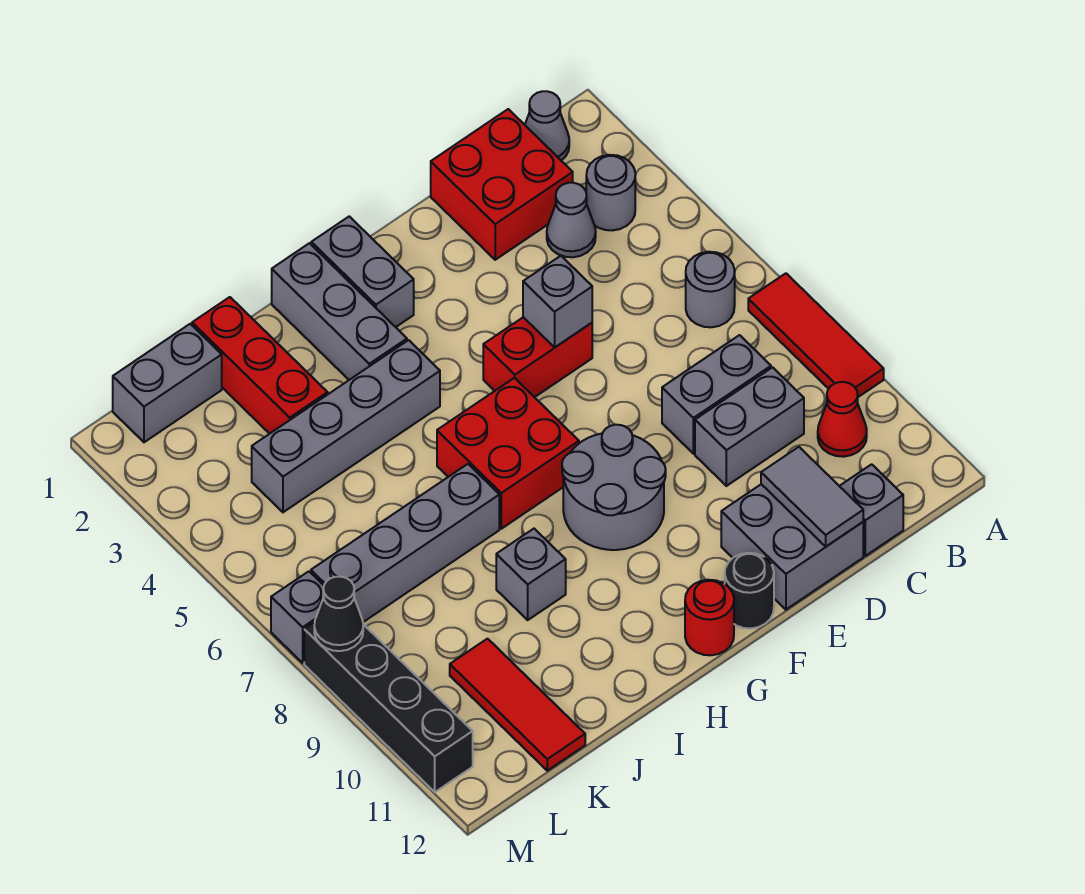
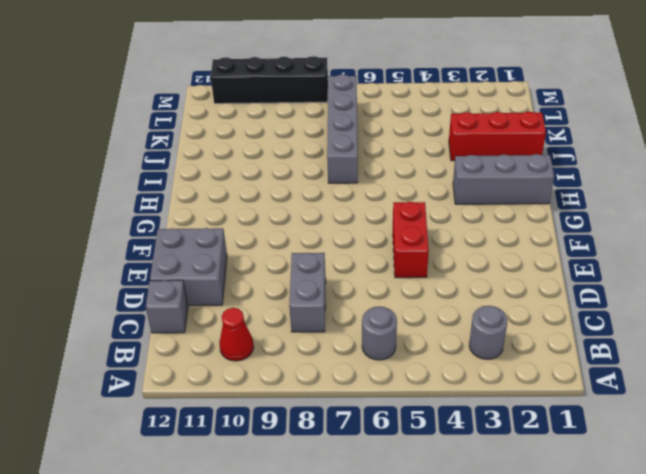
none -> red tile A7:A9 level 1
none -> grey cone B1 level 1
none -> red brick C1:D2 level 1

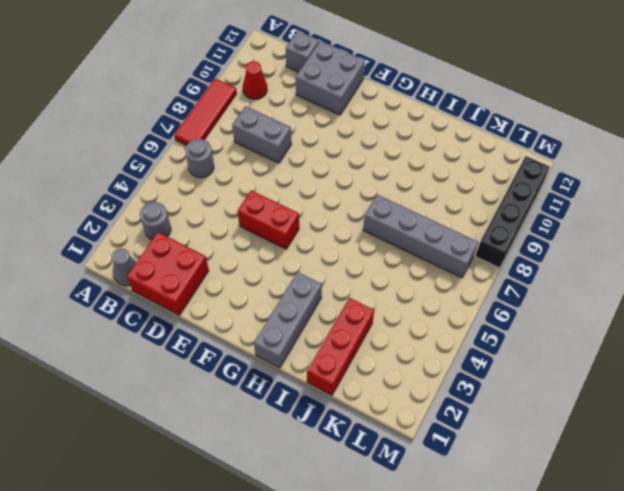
none -> grey cone C3 level 1
none -> grey brick C9:D9 level 1
none -> grey round brick F8:G9 level 1

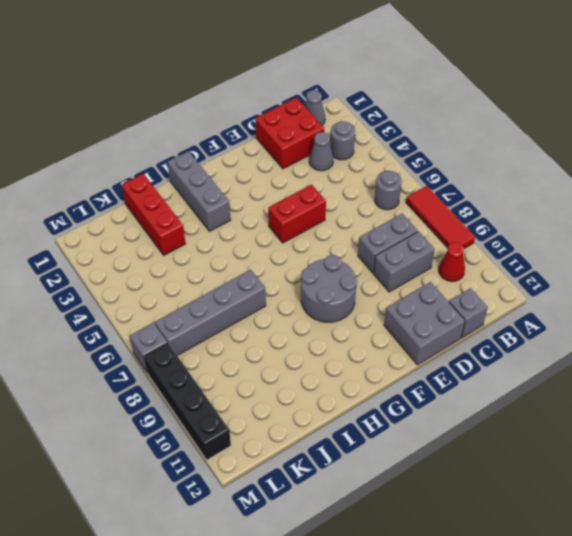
none -> black round brick F12 level 1
none -> grey brick G1:G2 level 1
none -> red brick G6:H7 level 1

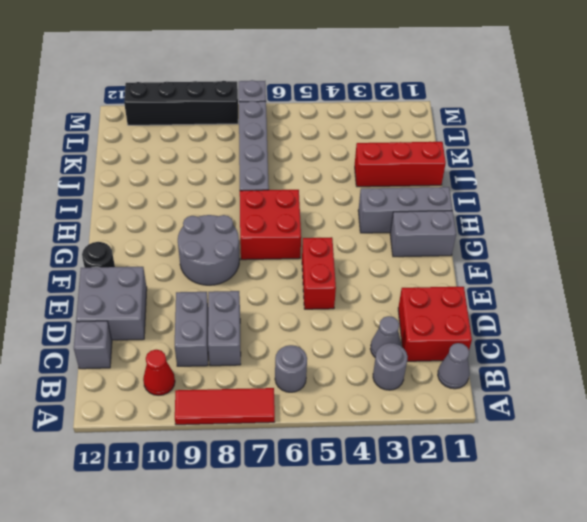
none -> red round brick G12 level 1
none -> grey brick H4:K4 level 1
none -> grey brick I9 level 1

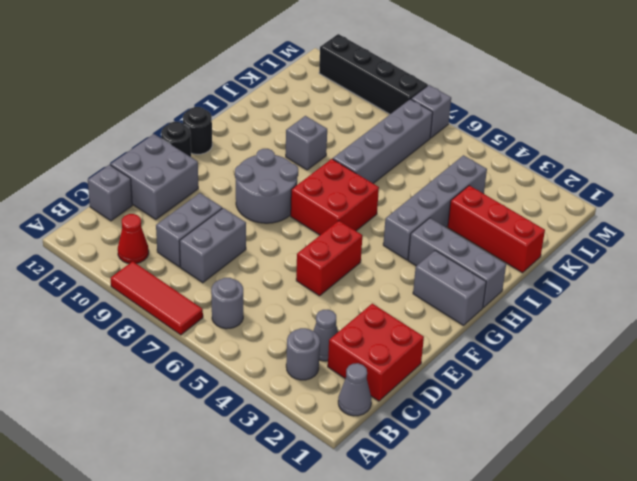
black round brick G12 level 1 -> red round brick G12 level 1
none -> grey brick K1:L1 level 1
none -> red tile K10:K12 level 1
none -> grey tile D11:D12 level 2

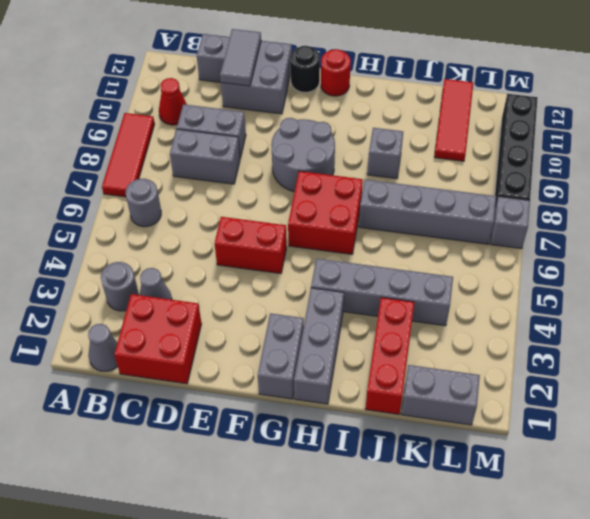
none -> grey brick E5 level 2
none -> black cone M8 level 2

